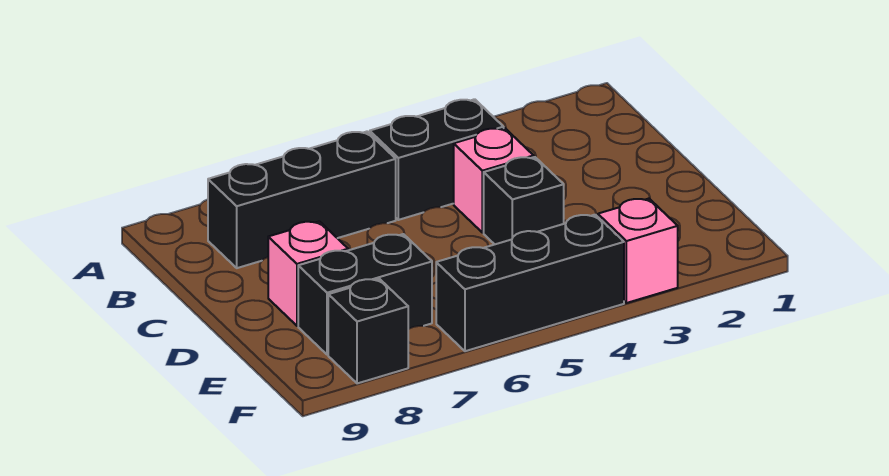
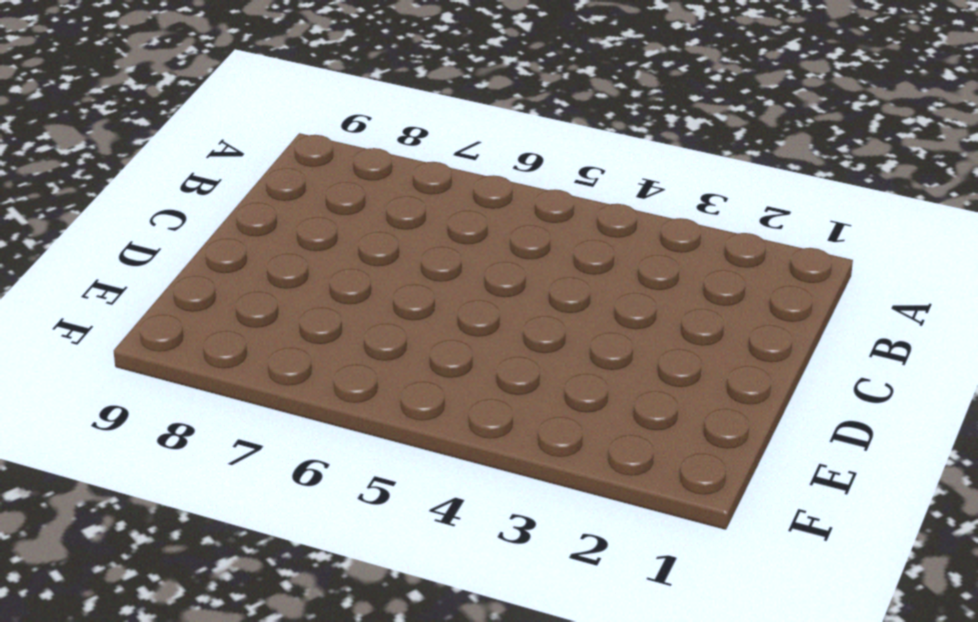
none -> black brick B4:B5 level 1
none -> black brick B6:B8 level 1

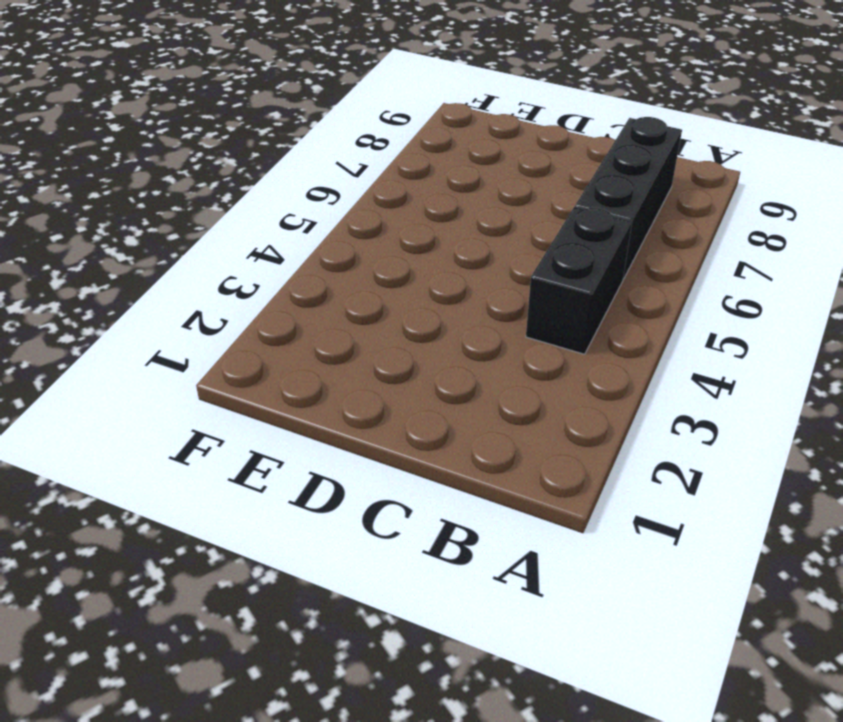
none -> pink brick C4 level 1
none -> black brick D4 level 1

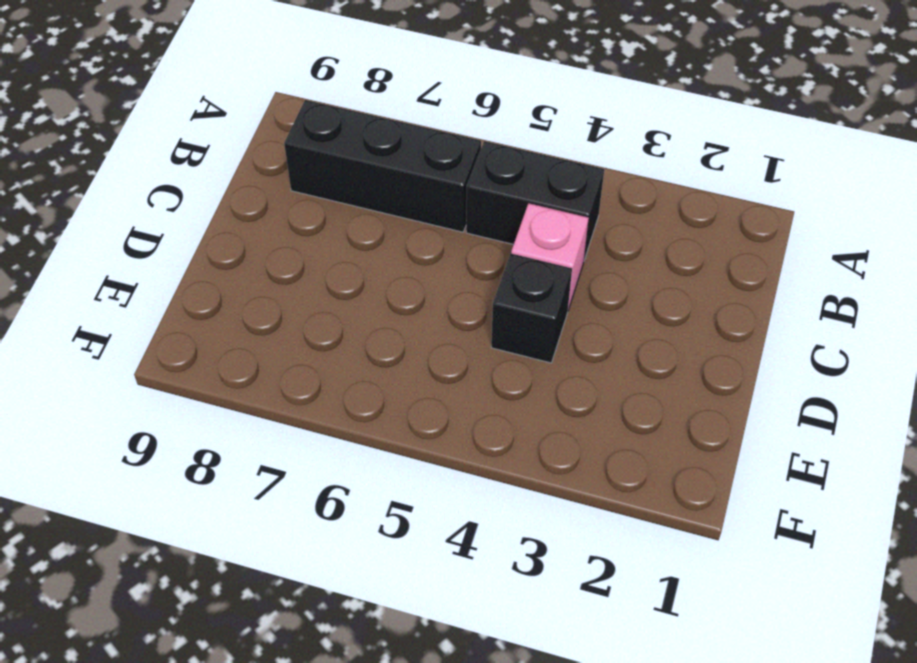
none -> pink brick D8 level 1
none -> black brick E7:E8 level 1

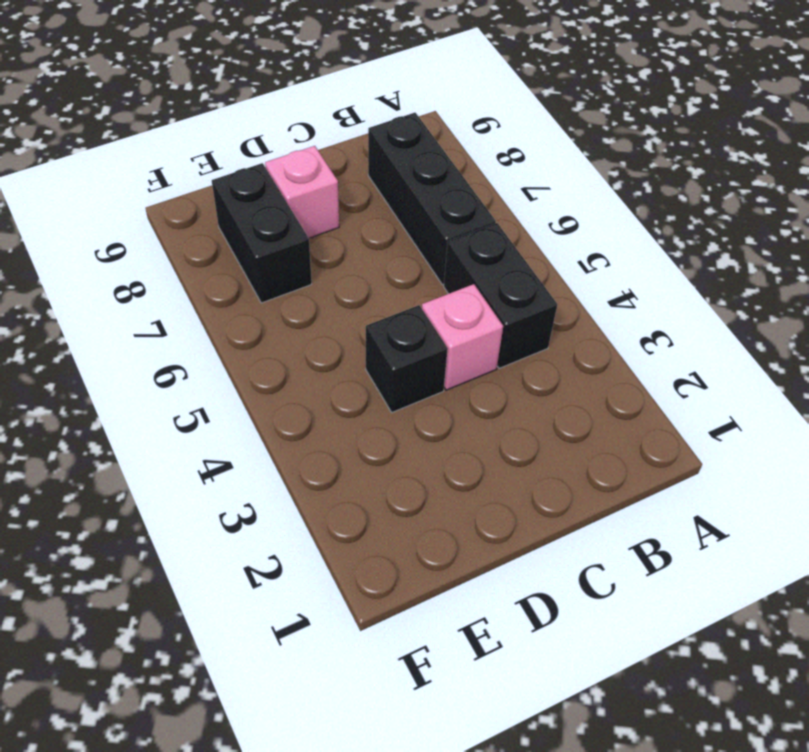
none -> pink brick F3 level 1
none -> black brick F4:F6 level 1

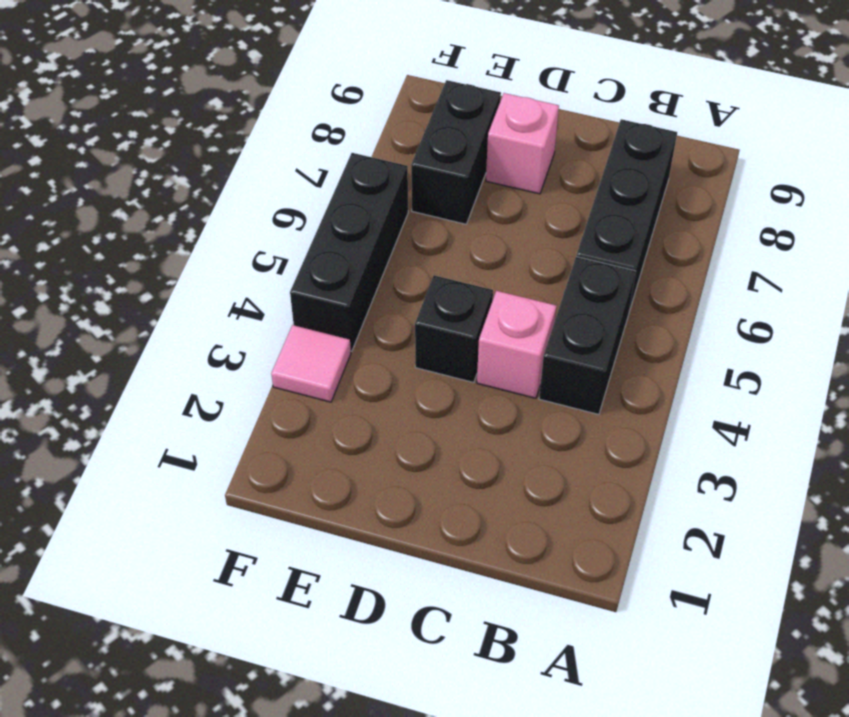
pink tile F3 level 1 -> pink brick F3 level 1
none -> black brick F8 level 1

